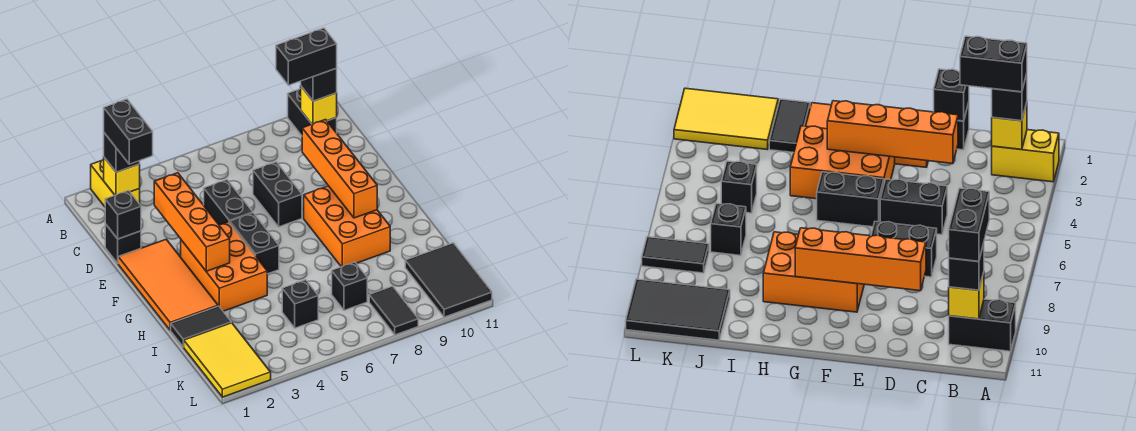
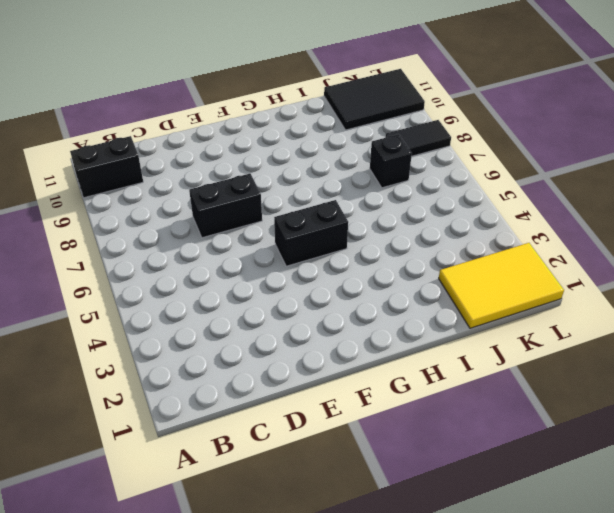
none -> yellow brick A2:B2 level 1
none -> black brick D1 level 1
none -> black brick D5:E5 level 1

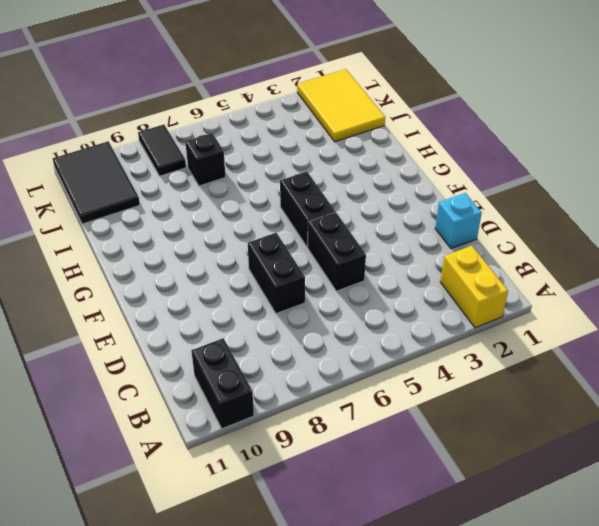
cyan brick D1 level 1 -> black brick D1 level 1
none -> orange tile E1:H2 level 1
none -> orange brick F3:H4 level 1
none -> orange brick F8:H9 level 1

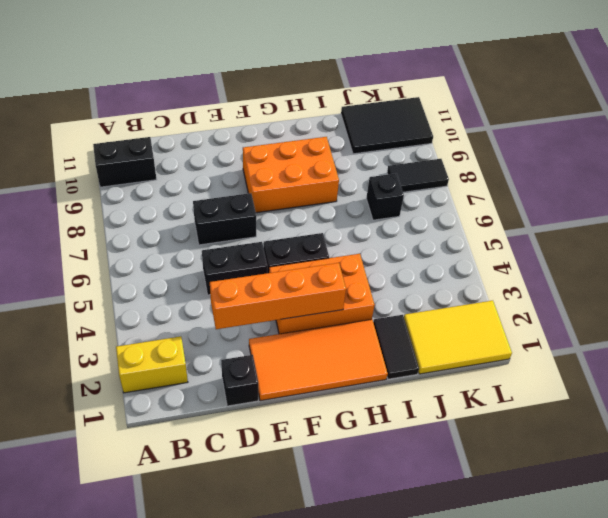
none -> black brick J5 level 1
none -> yellow brick B2 level 2
none -> yellow brick B10 level 2

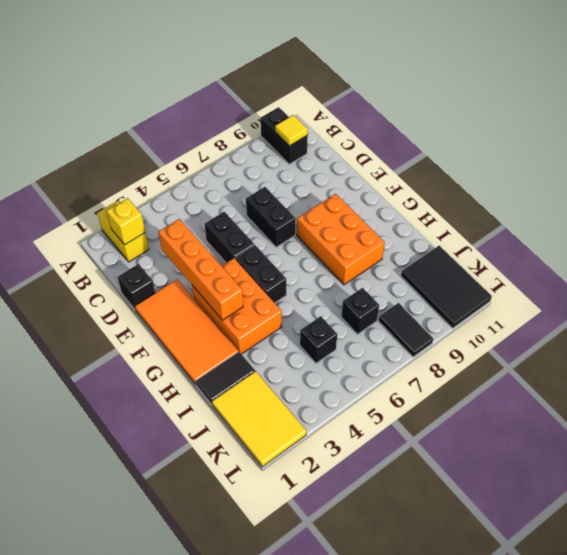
yellow tile B10 level 2 -> yellow brick B10 level 2
none -> black brick D1 level 2
none -> orange brick D9:G9 level 2
none -> black brick B2 level 3

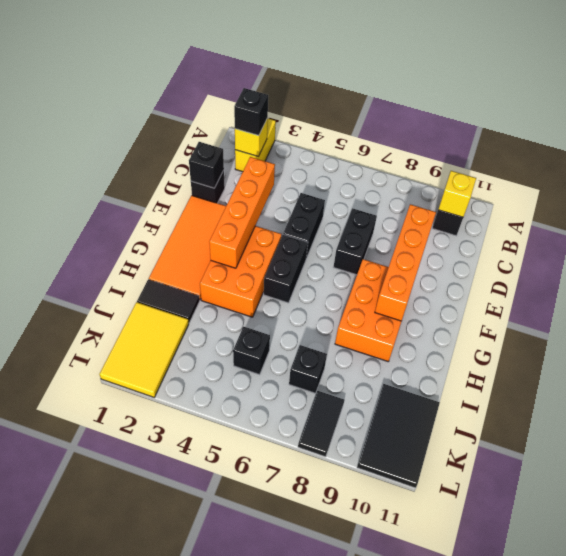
none -> black brick B10 level 3
none -> black brick B2:C2 level 4
none -> black brick B9:B10 level 4

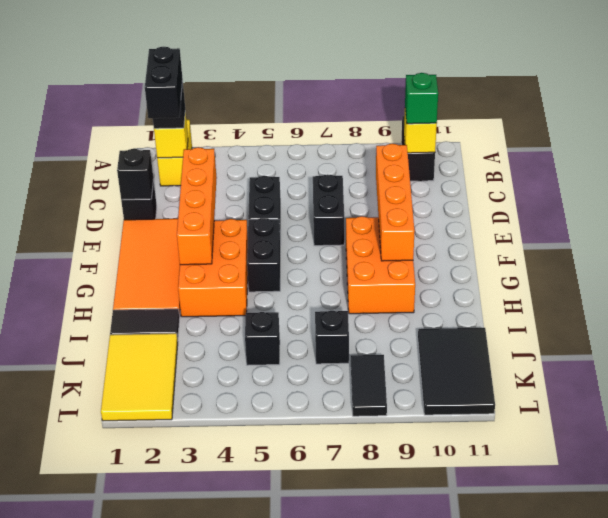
green brick B10 level 3 -> black brick B10 level 3
none -> black brick B9:B10 level 4

